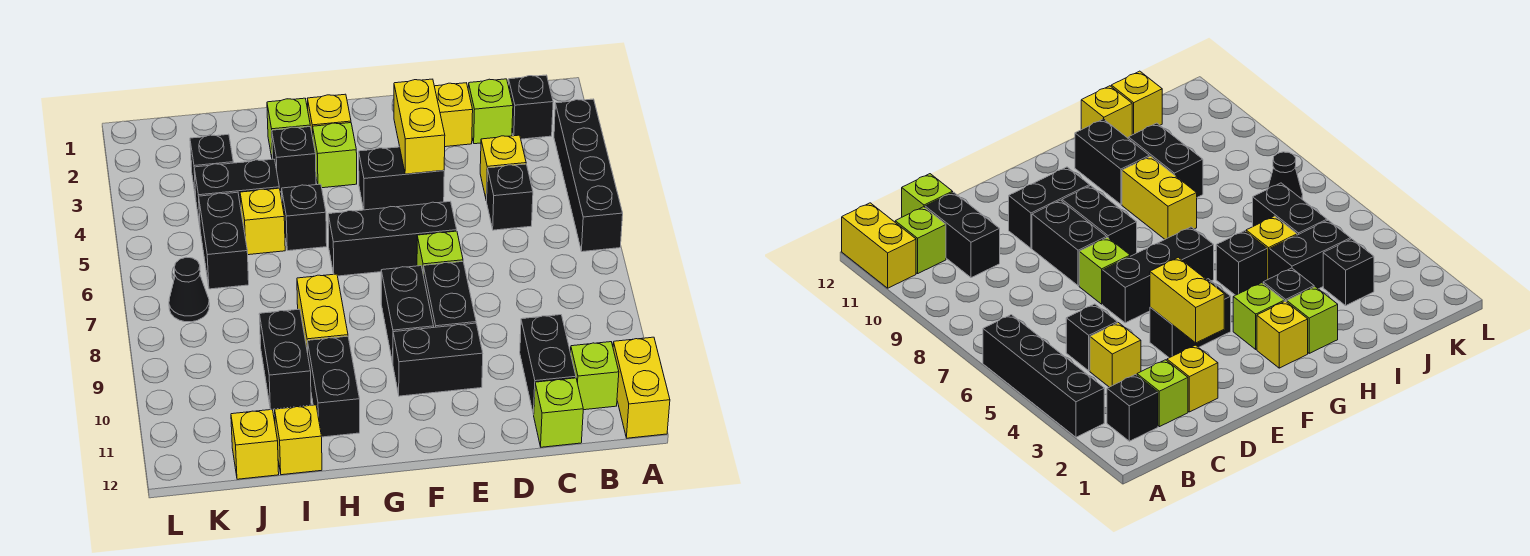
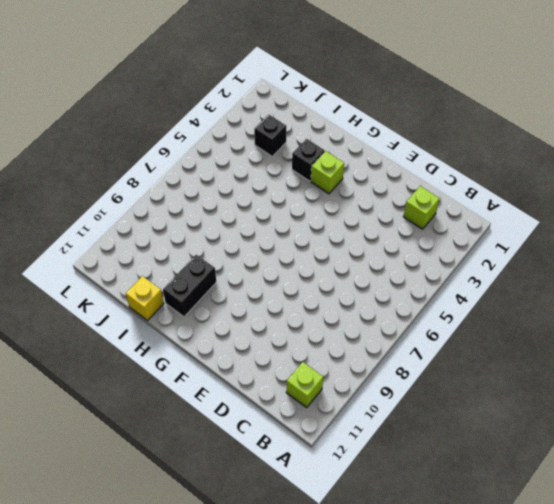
none -> black brick A3:A6 level 1
none -> yellow brick A11:A12 level 1
none -> black brick B2 level 1
none -> yellow brick C4 level 1

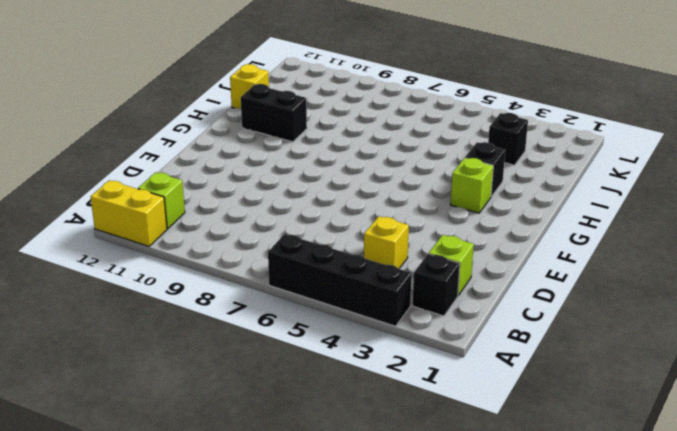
none -> black brick C5 level 1
none -> black brick C10:C11 level 1
none -> lime brick C12 level 1
none -> yellow brick D2 level 1

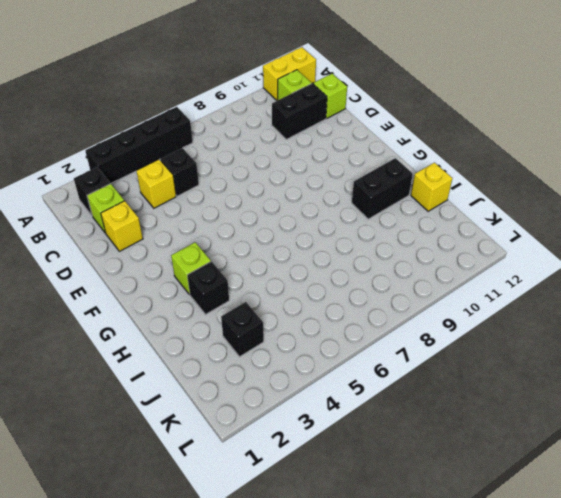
none -> black brick E4:F4 level 1
none -> black brick E6:G6 level 1
none -> lime brick E7 level 1
none -> black brick E8:E9 level 1

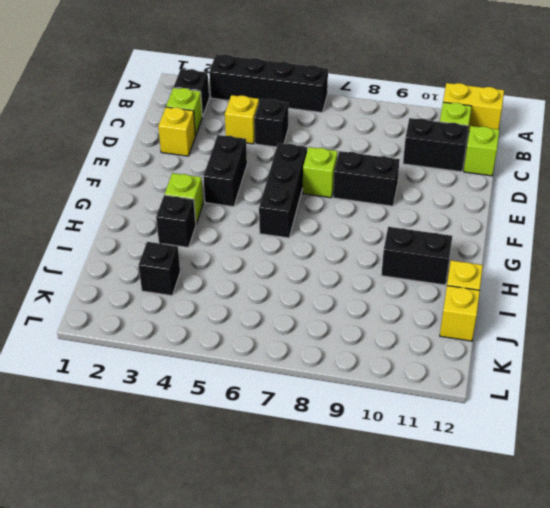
none -> black brick E10:F10 level 1
none -> black brick F8:F9 level 1
none -> yellow brick G2 level 1
none -> lime brick H2 level 1

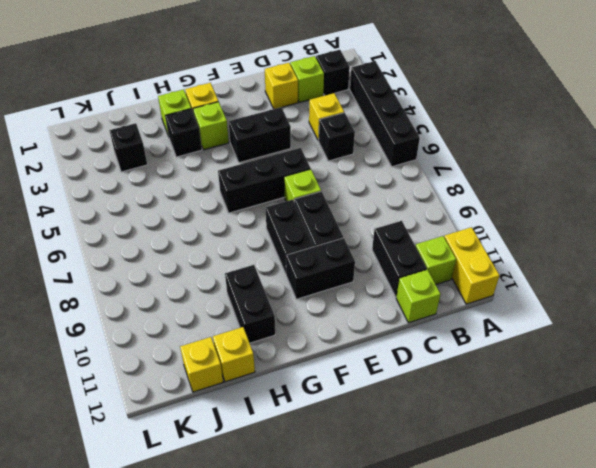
none -> black brick H5 level 1
none -> yellow brick H8:H9 level 1
none -> black brick I4:J4 level 1
none -> yellow brick I5 level 1

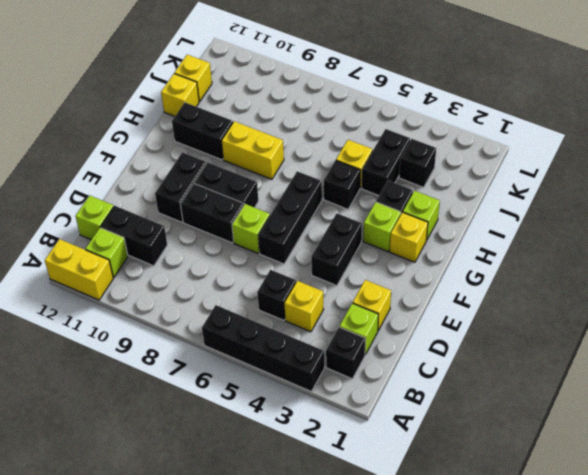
none -> black brick I9:I10 level 1
none -> black brick J5:J6 level 1
none -> black cone K7 level 1
none -> yellow brick E3:E4 level 2

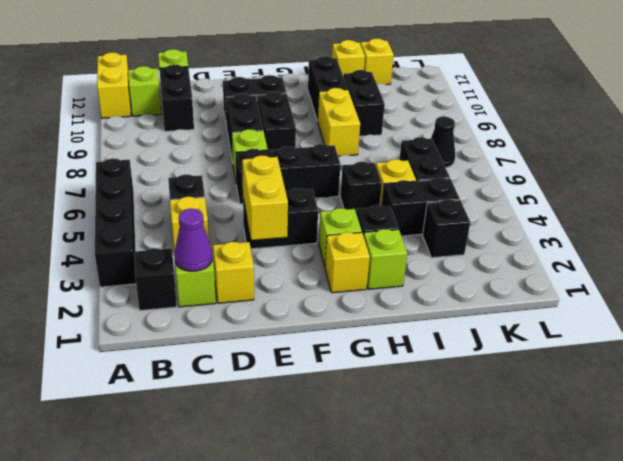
purple cone C2 level 2 -> none

